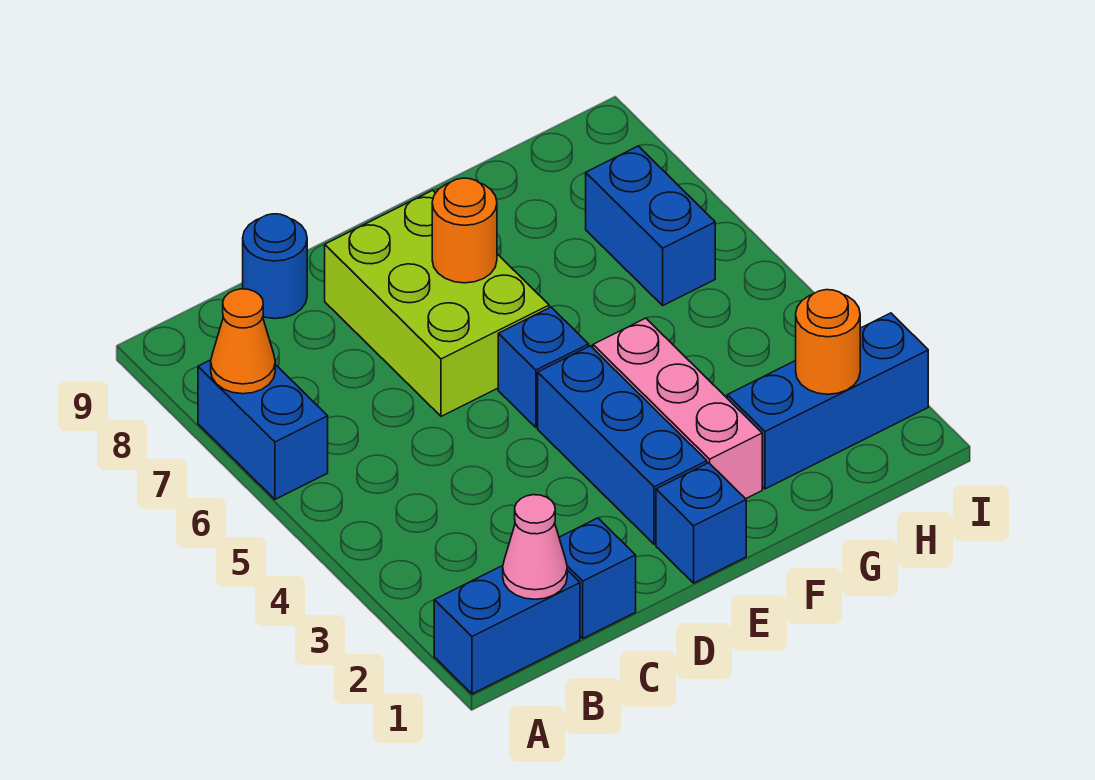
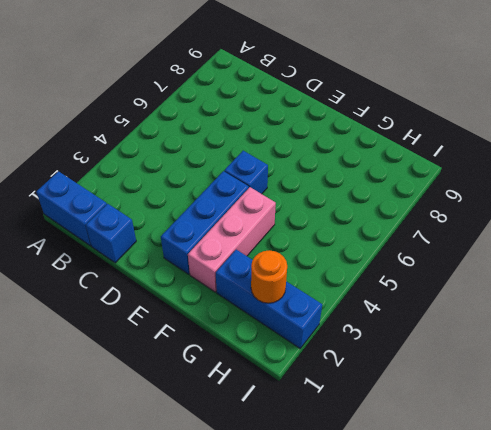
none -> blue brick A6:A7 level 1
none -> blue round brick C9 level 1
none -> lime brick D6:E8 level 1

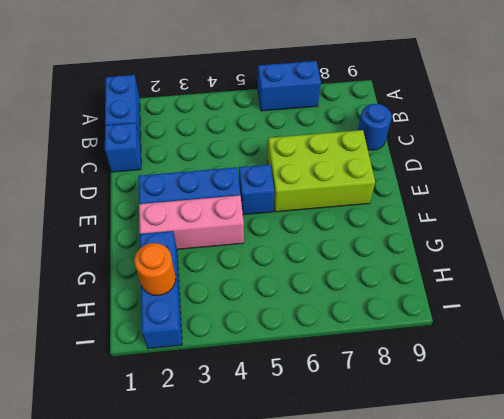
none -> blue brick E1 level 1
none -> blue brick H6:H7 level 1
none -> orange cone A7 level 2

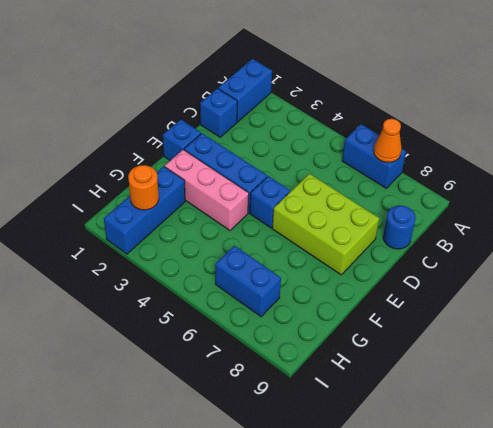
none -> pink cone B1 level 2
none -> orange round brick E7 level 2

